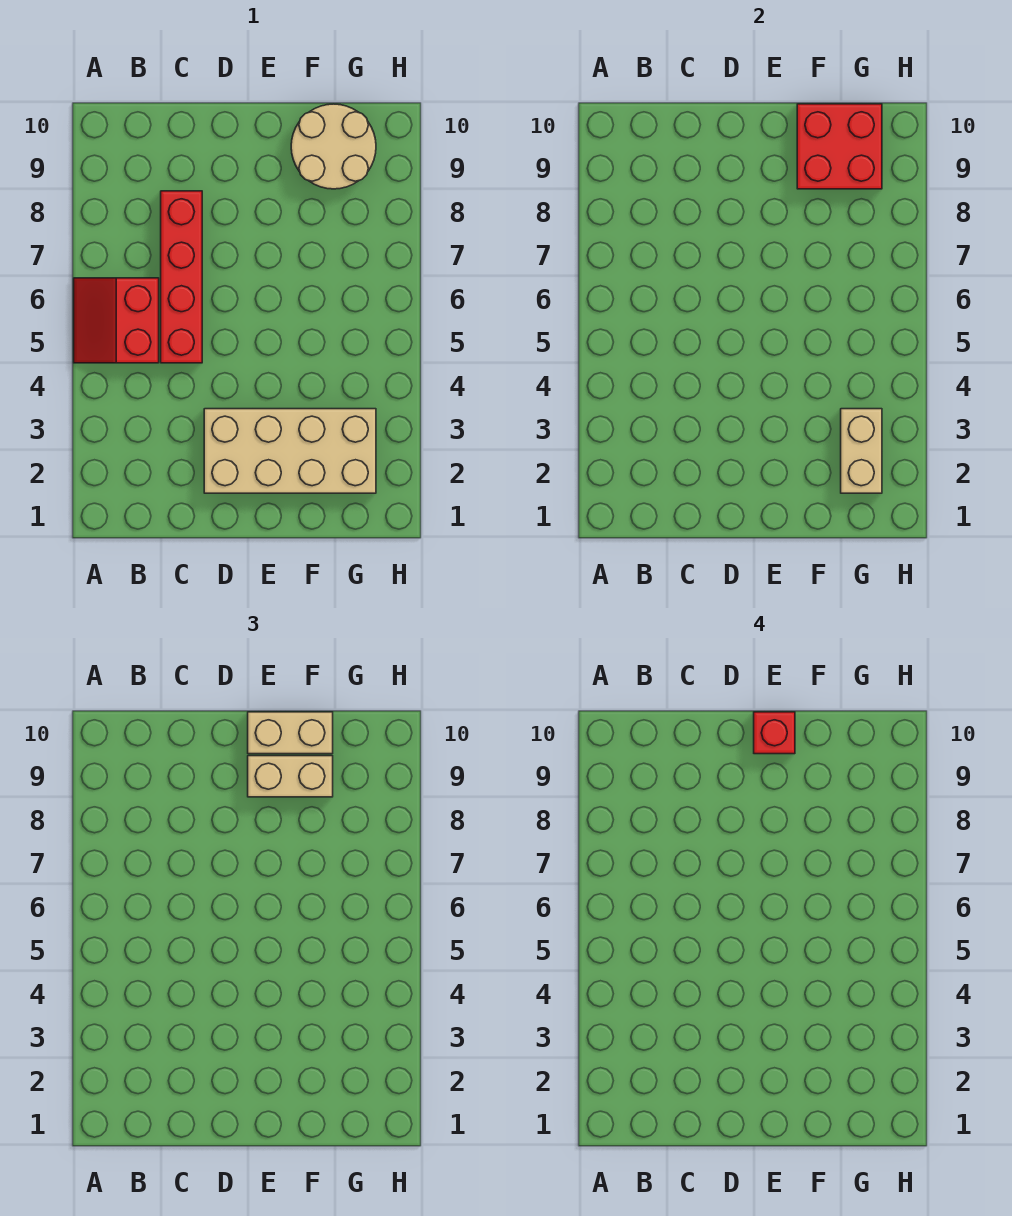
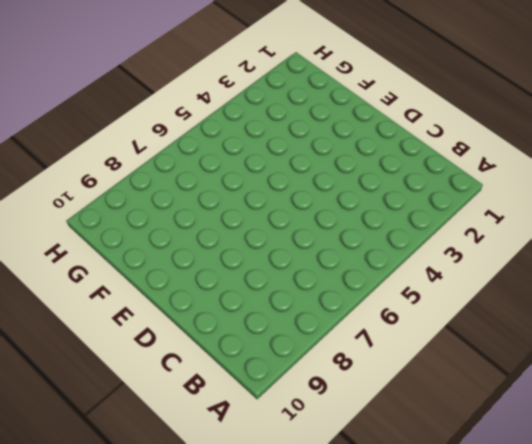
none -> red slope A5:B6 level 1 top B
none -> red brick C5:C8 level 1

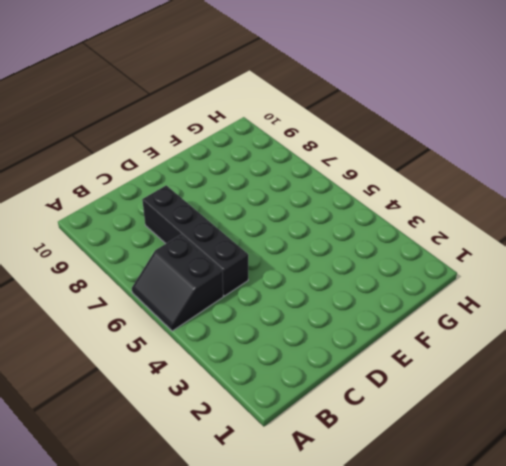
black slope A5:B6 level 1 top B -> red slope A5:B6 level 1 top B
black brick C5:C8 level 1 -> red brick C5:C8 level 1
none -> tan brick D2:G3 level 1
none -> tan round brick F9:G10 level 1

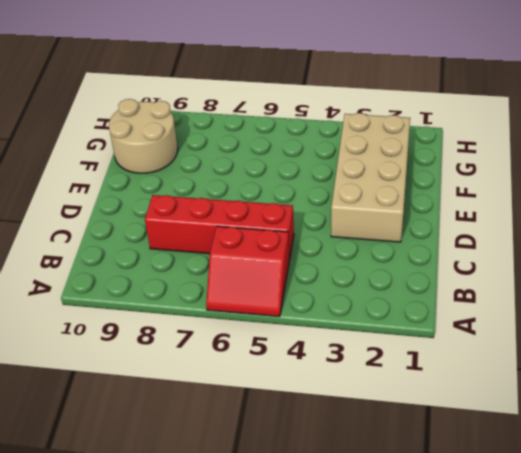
none -> red brick F9:G10 level 2
none -> tan brick G2:G3 level 2

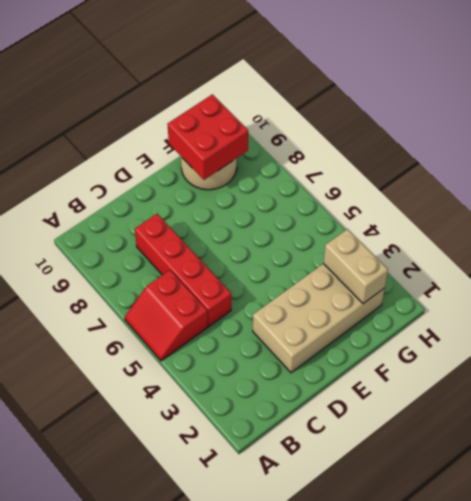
none -> tan brick E9:F9 level 3
none -> tan brick E10:F10 level 3

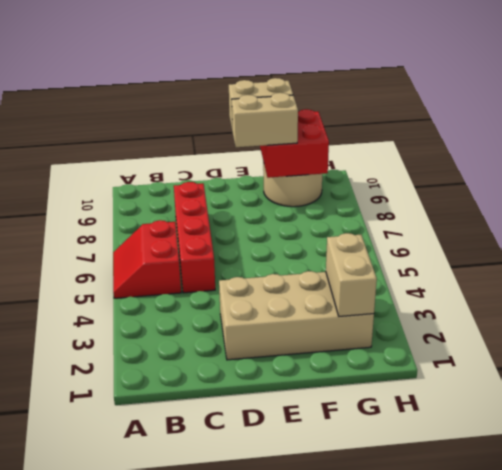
none -> red brick E10 level 4

